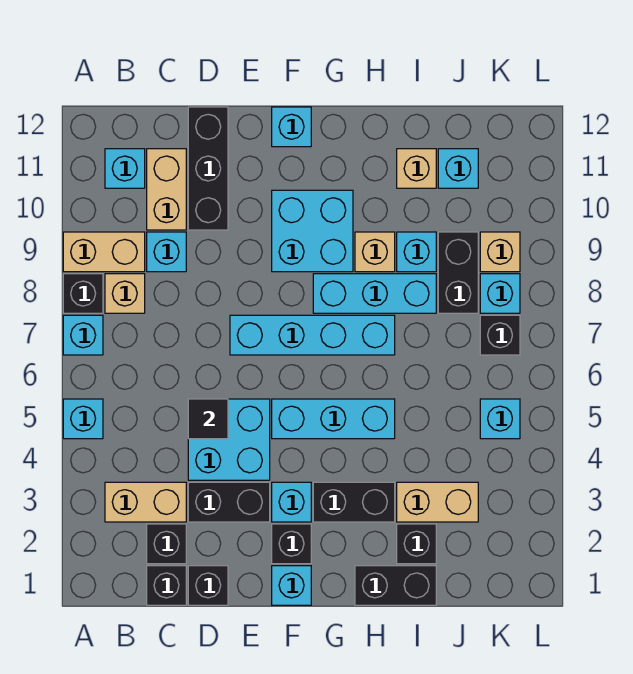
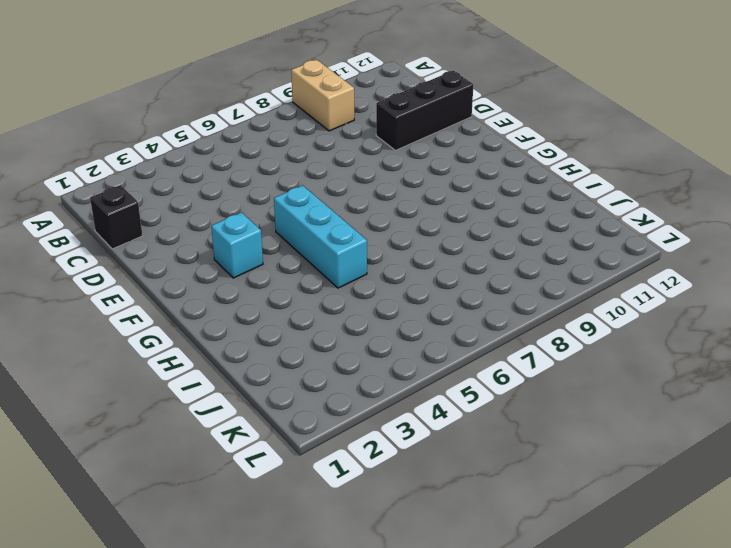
none -> cyan brick A5 level 1
none -> cyan brick A7 level 1
none -> black brick A8 level 1
none -> tan brick B3:C3 level 1

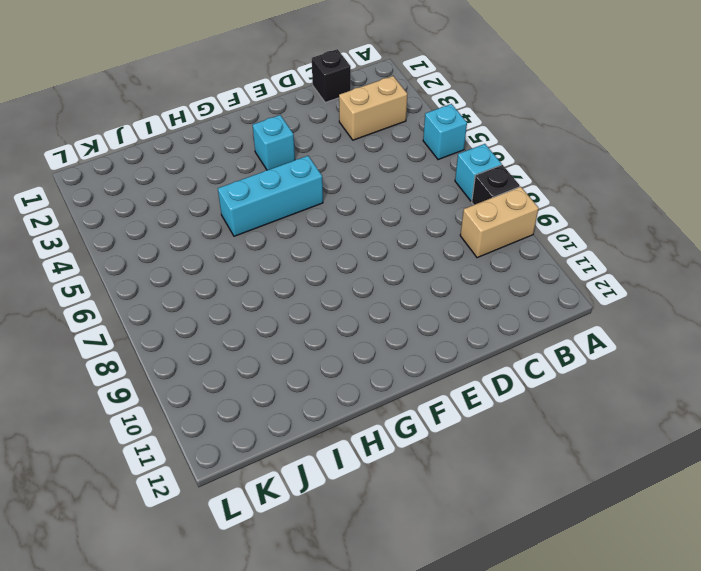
none -> tan brick B8 level 1
none -> cyan brick B11 level 1
none -> black brick C2 level 1
none -> cyan brick C9 level 1

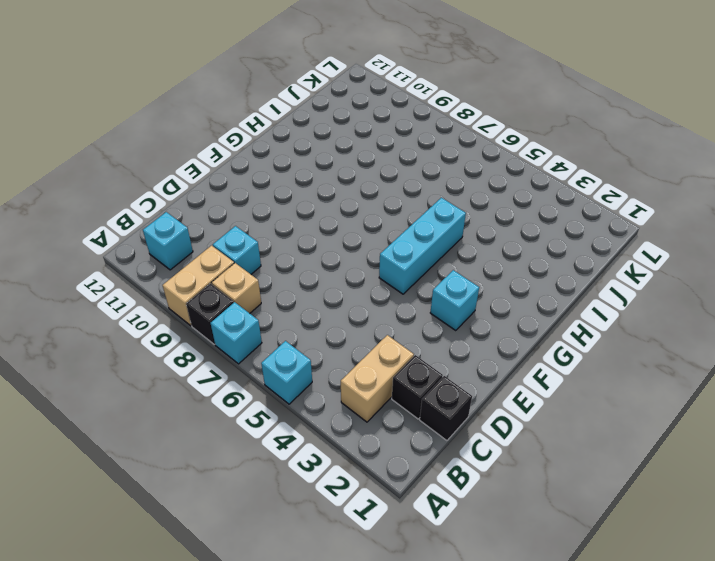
none -> tan brick C10:C11 level 1
none -> black brick D1 level 1
none -> black brick D3:E3 level 1
none -> cyan brick D4:E5 level 1

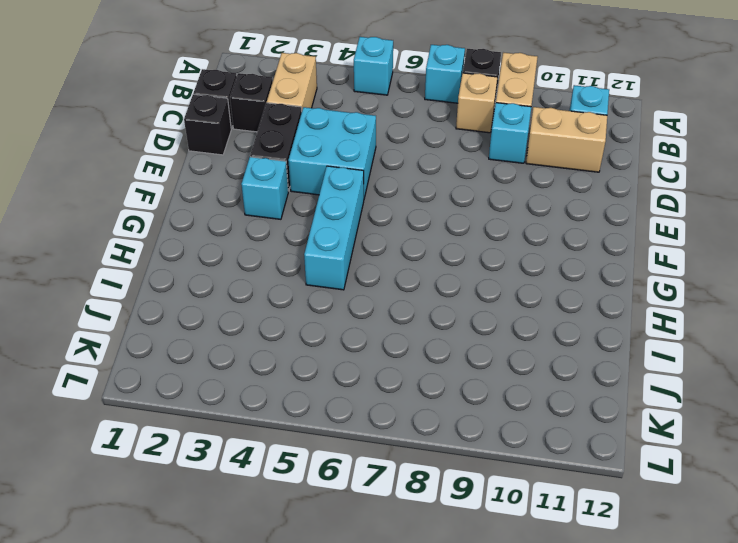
none -> black brick D10:D12 level 1
none -> cyan brick E7:H7 level 1
none -> cyan brick F1 level 1
none -> black brick F2 level 1

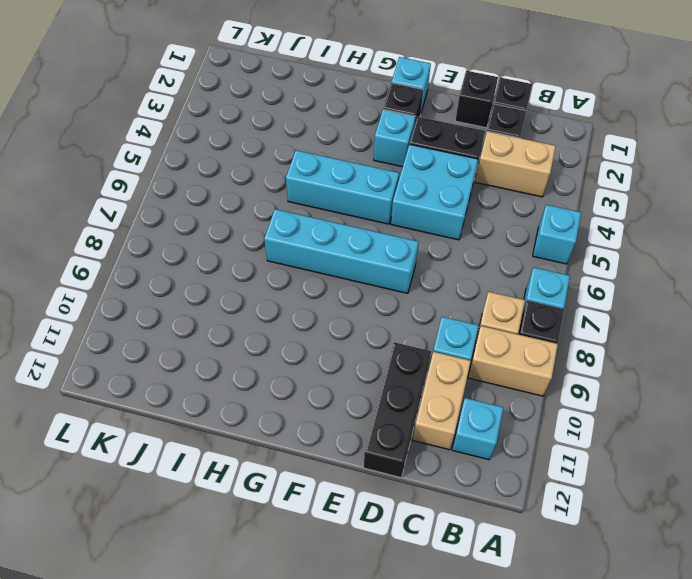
none -> cyan brick F9:G10 level 1
none -> cyan brick F12 level 1
none -> black brick G3:H3 level 1
none -> cyan brick G8:I8 level 1

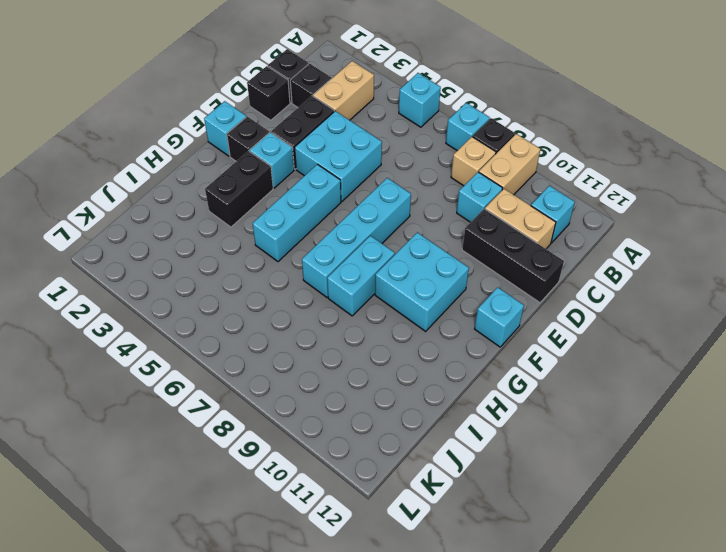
cyan brick G8:H8 level 1 -> cyan brick G8:I8 level 1
none -> black brick H1:I1 level 1
none -> tan brick H9 level 1
none -> black brick I2 level 1
none -> tan brick I3:J3 level 1

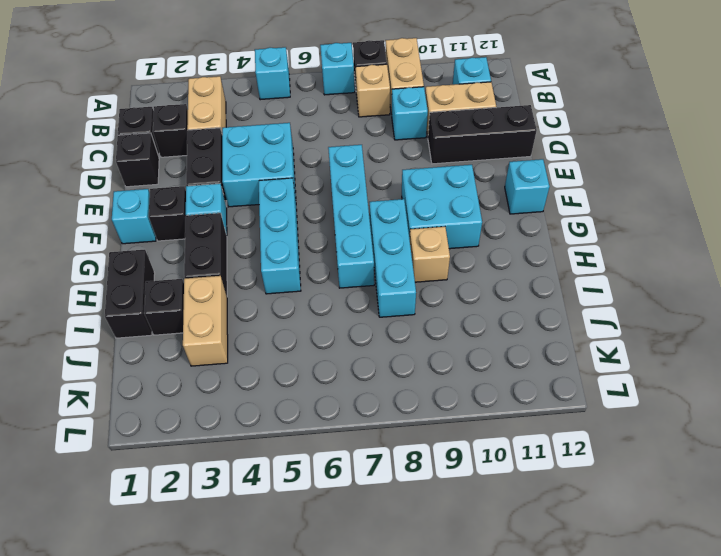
none -> cyan brick I9 level 1
none -> tan brick I11 level 1
none -> black brick J8:J9 level 1
none -> cyan brick J11 level 1

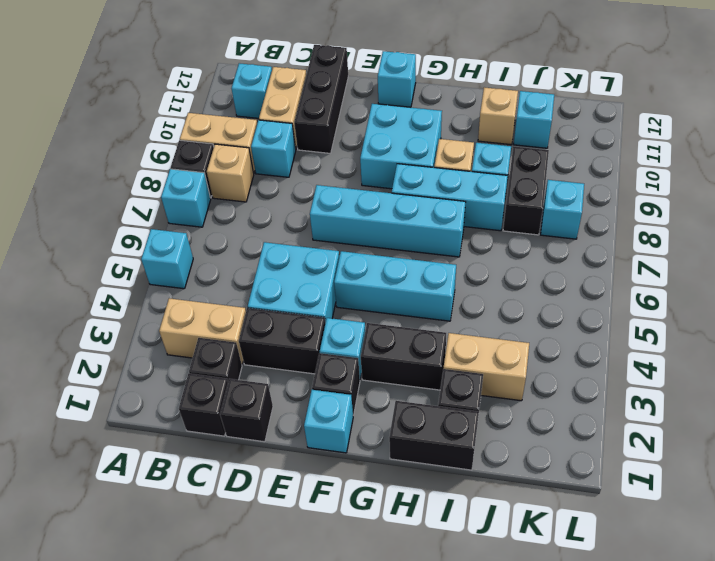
none -> cyan brick K5 level 1
none -> black brick K7 level 1
none -> tan brick K9 level 1
none -> black tile D5 level 2

